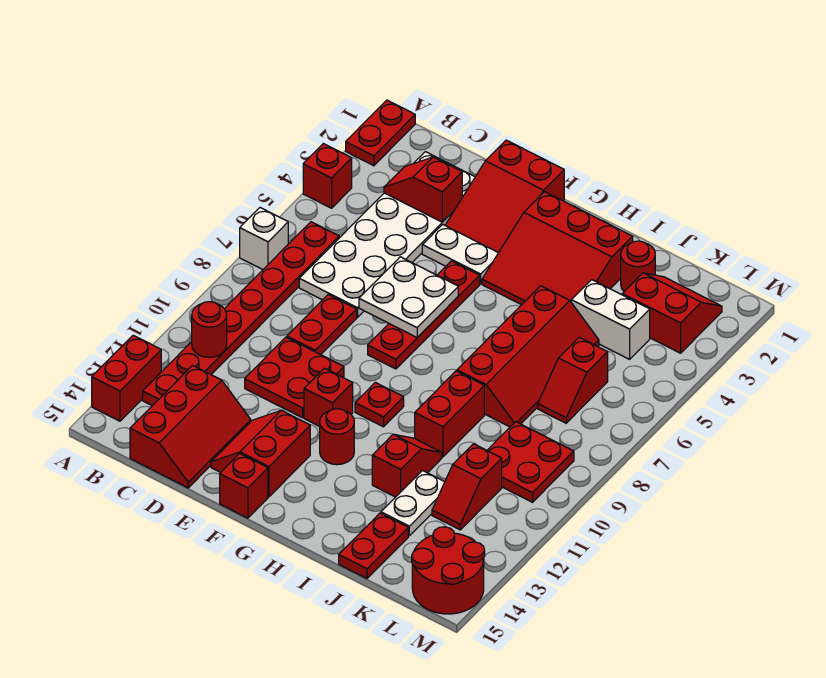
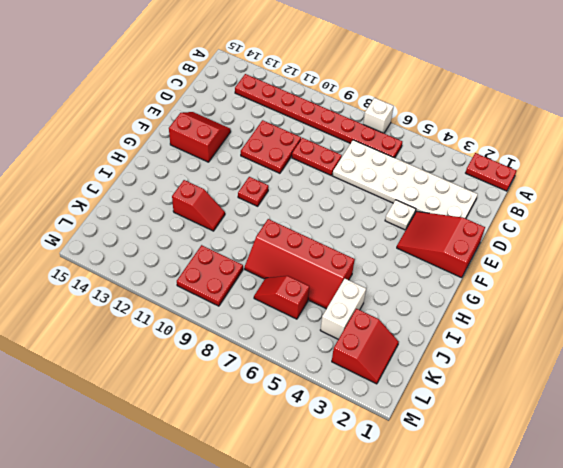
white plate E4 level 1 -> white plate E4:F4 level 1
none -> red brick A4 level 1
none -> red brick A13:A14 level 1
none -> red slope C13:D15 level 1 top C
none -> red plate F5:F8 level 1

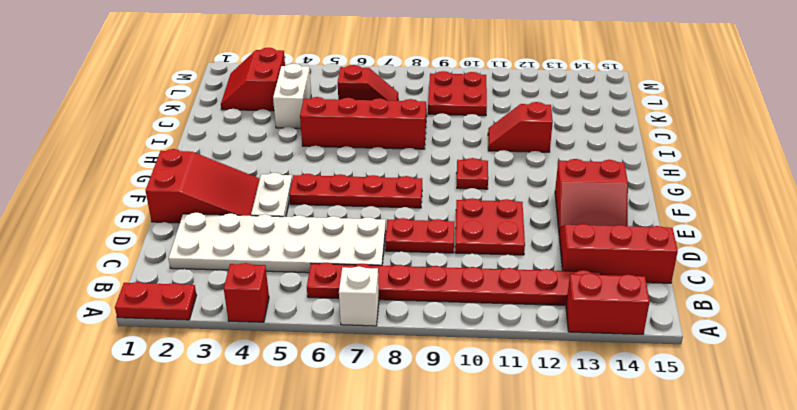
none -> red brick F11 level 1
none -> red brick F15 level 1
none -> red slope G2:I4 level 1 top 2
none -> red round brick G12 level 1

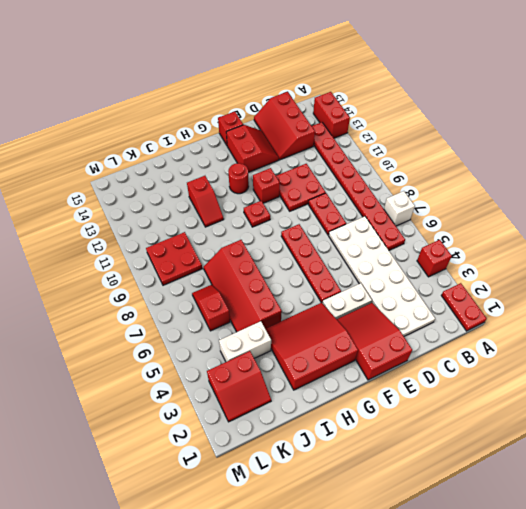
none -> red brick I9:I10 level 1
none -> red round brick J2 level 1
none -> white plate J12:J13 level 1
none -> red plate J14:J15 level 1

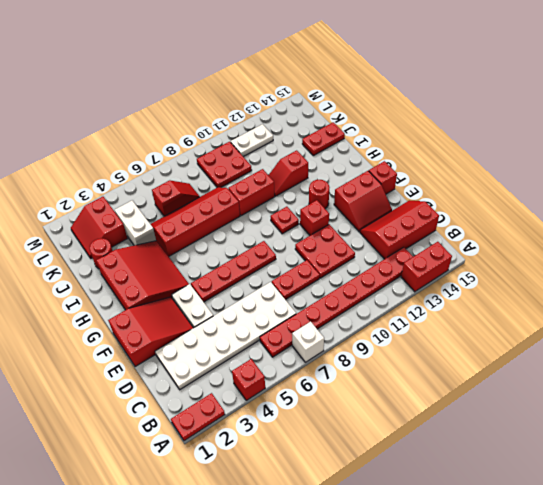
white plate L11:L12 level 1 -> white plate J12:J13 level 1
none -> red slope K11:K12 level 1 top 11
none -> red round brick L14:M15 level 1
none -> red round brick B11 level 2
none -> red slope C3:D3 level 2 top D

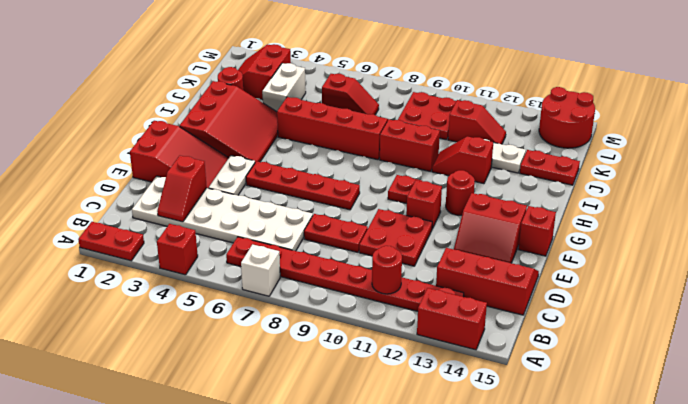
none -> white plate E6:F7 level 2

